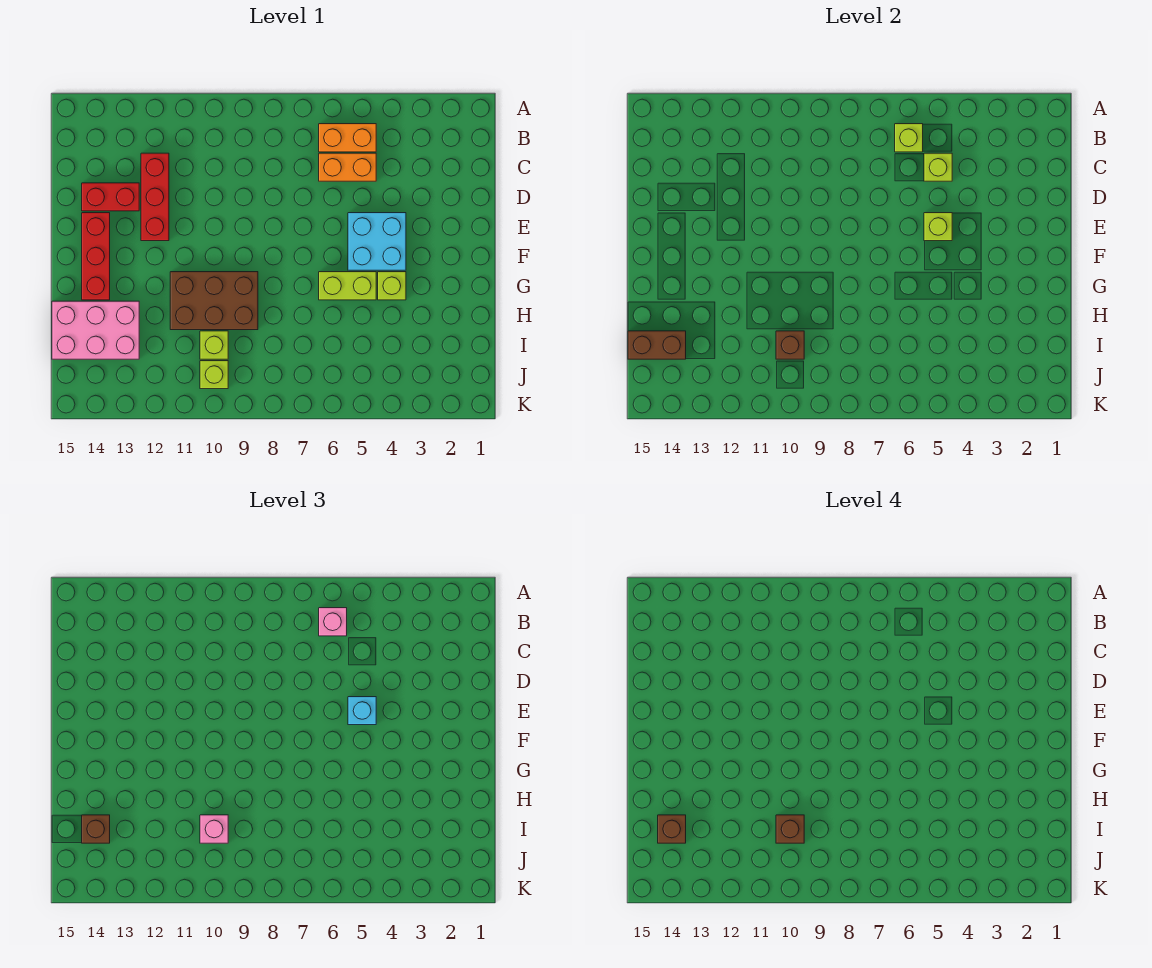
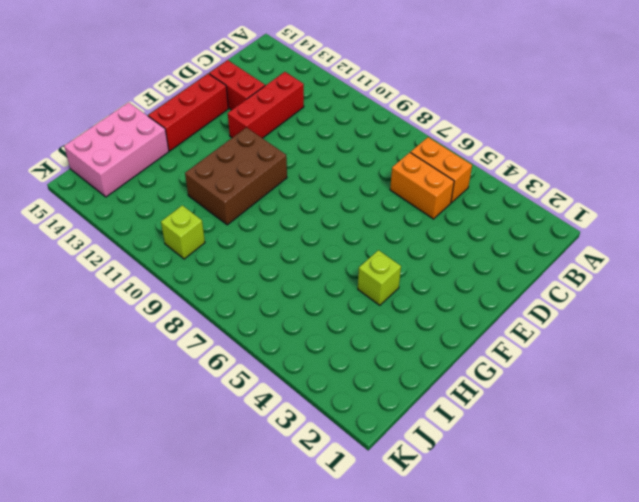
brown brick F10:H11 level 1 -> brown brick G9:H11 level 1
pink brick H14:J15 level 1 -> pink brick H13:I15 level 1
none -> cyan brick E4:F5 level 1
none -> lime brick G5:G6 level 1
none -> lime brick I10 level 1

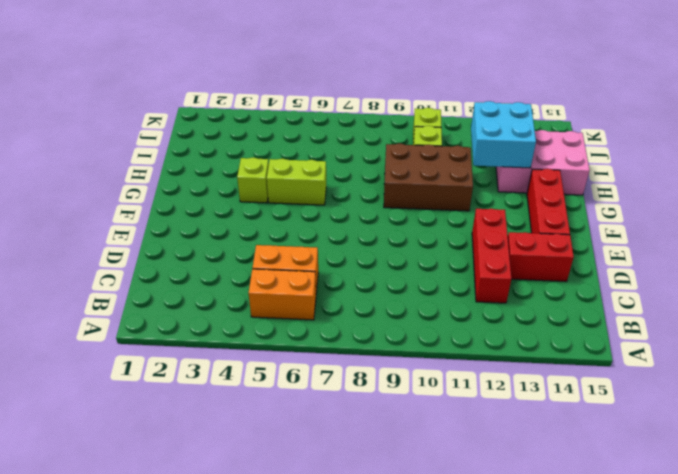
cyan brick H12:I13 level 2 -> cyan brick E4:F5 level 1
none -> lime brick B6 level 2
none -> lime brick C5 level 2
none -> lime brick E5 level 2

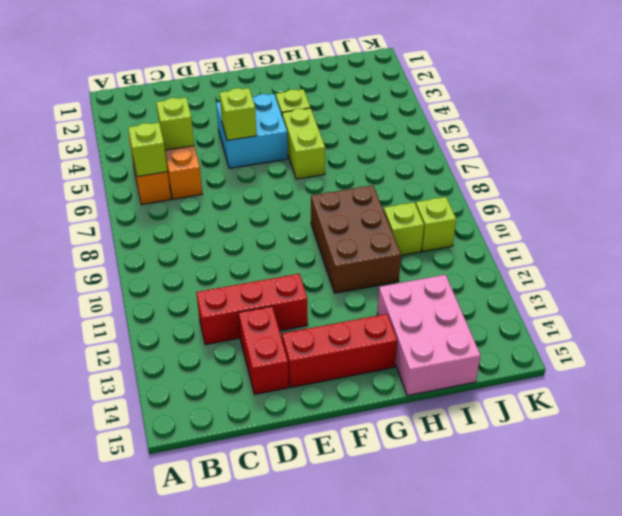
none -> brown brick I10 level 2
none -> brown brick I14:I15 level 2
none -> pink brick B6 level 3

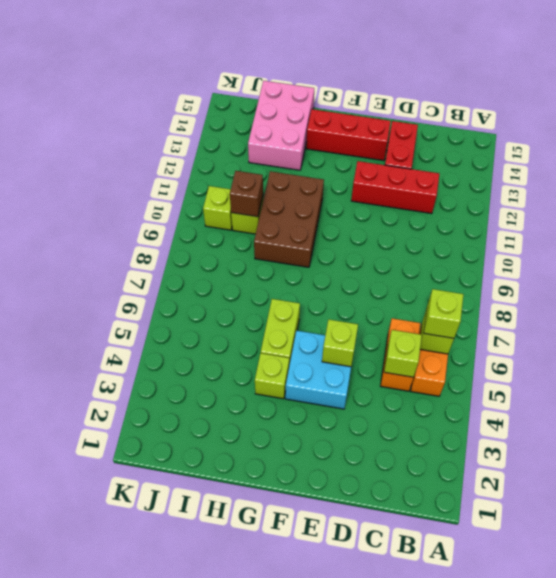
lime brick B6 level 3 -> pink brick B6 level 3
none -> brown brick I14:I15 level 2
none -> cyan brick E5 level 3
none -> pink brick I10 level 3

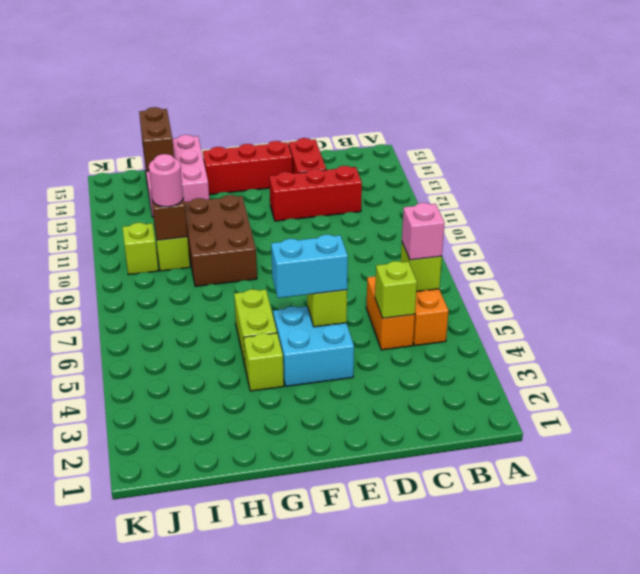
cyan brick E5:F5 level 3 -> cyan brick E5 level 3
pink round brick I10 level 3 -> pink brick I10 level 3
none -> brown brick I14 level 3
none -> brown brick I10 level 4
none -> brown brick I14 level 4

